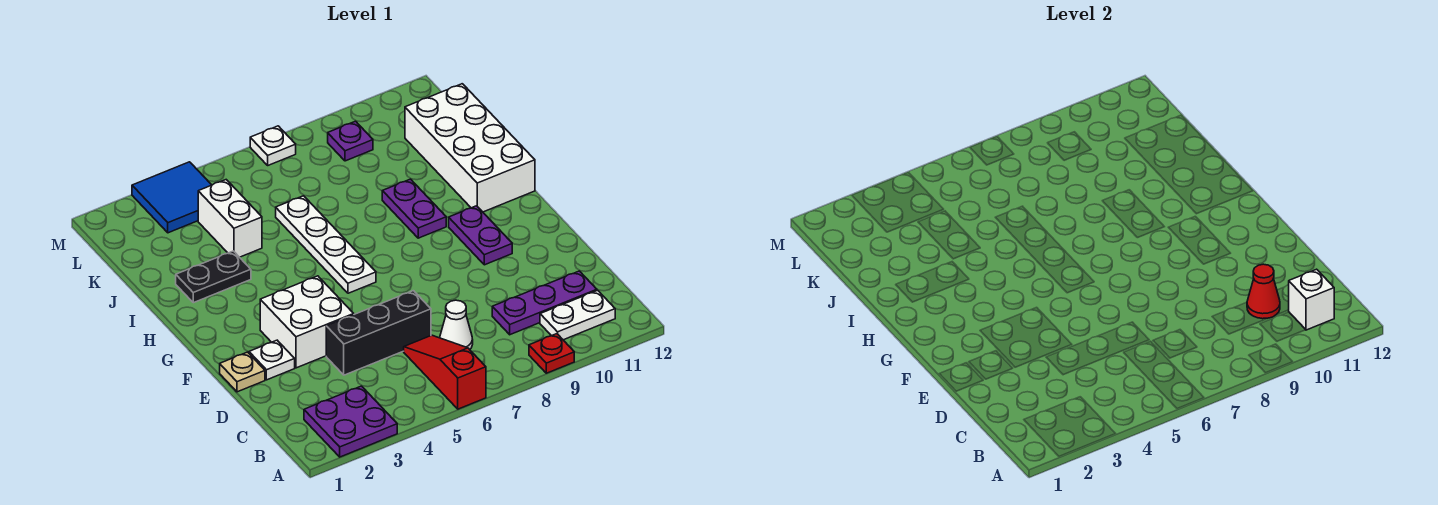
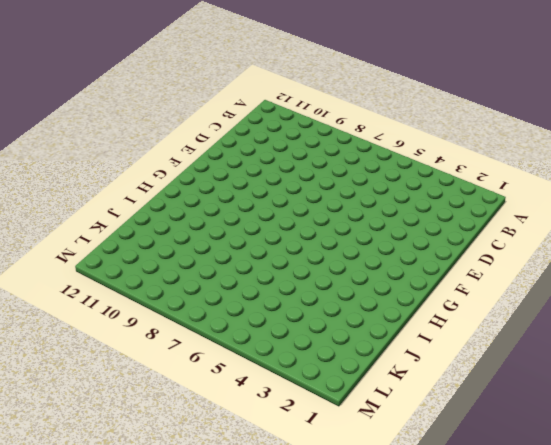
none -> purple plate A2:B3 level 1
none -> red slope A6:C6 level 1 top A
none -> red plate A9 level 1

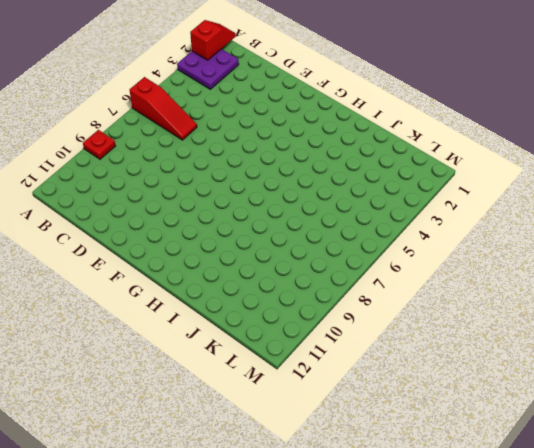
red slope A1:A2 level 2 top 2 -> none
none -> white plate B10:B11 level 1
none -> white cone C7 level 1
none -> purple plate C9:C11 level 1

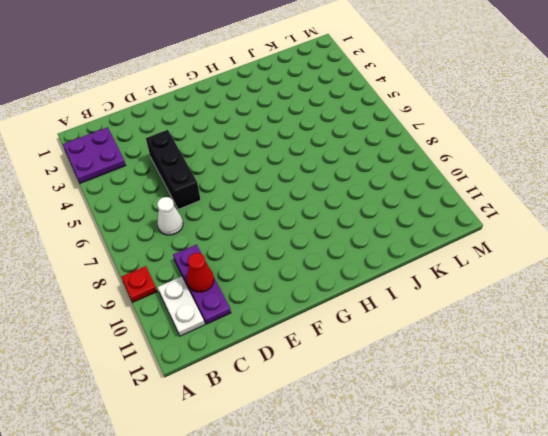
none -> red slope A6:C6 level 1 top A
none -> tan plate E1 level 1
none -> white plate E2 level 1

